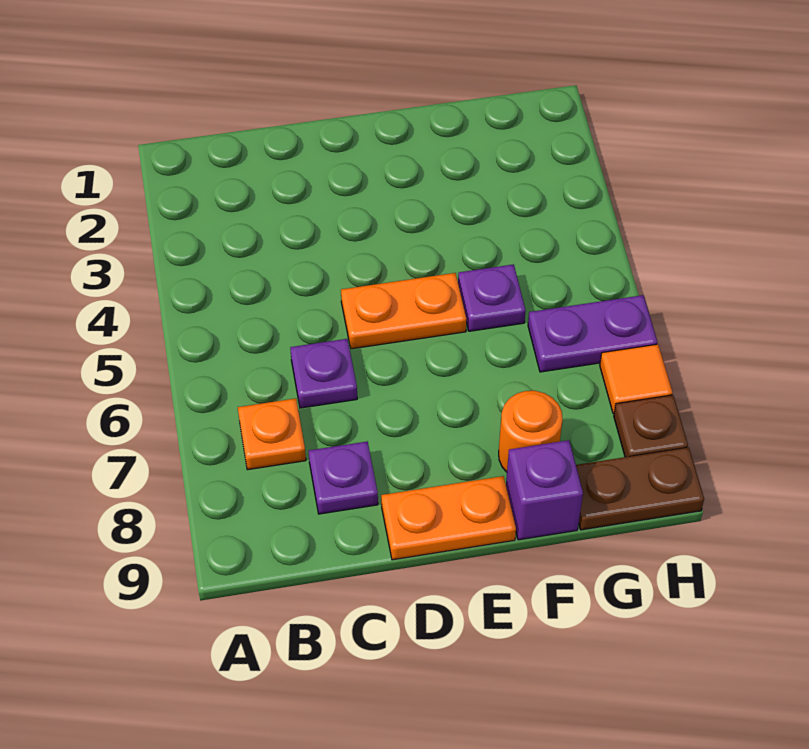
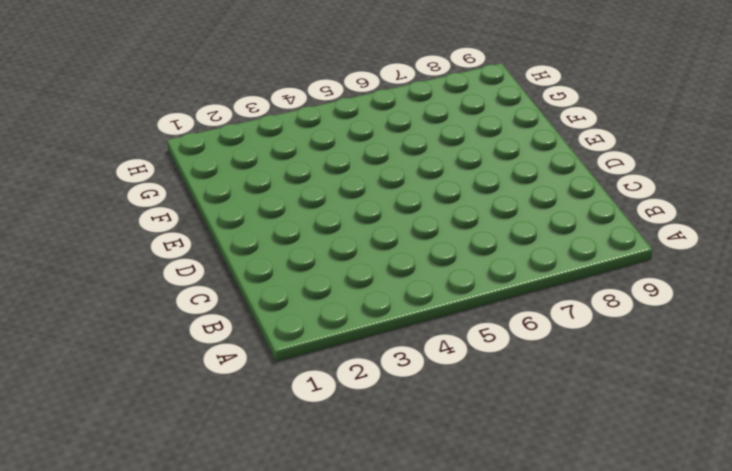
none -> orange plate B7 level 1
none -> purple plate C6 level 1
none -> purple plate C8 level 1

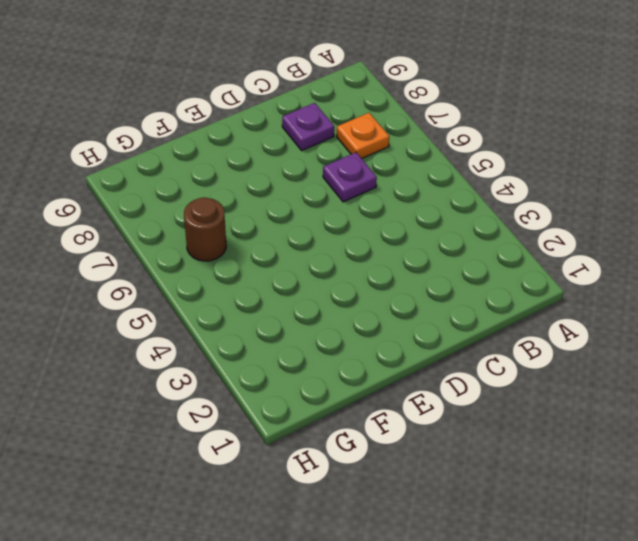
brown round brick G6 level 1 -> purple plate G6:H6 level 1
none -> orange plate D5:E5 level 1
none -> orange plate D9:E9 level 1
none -> purple plate F5 level 1

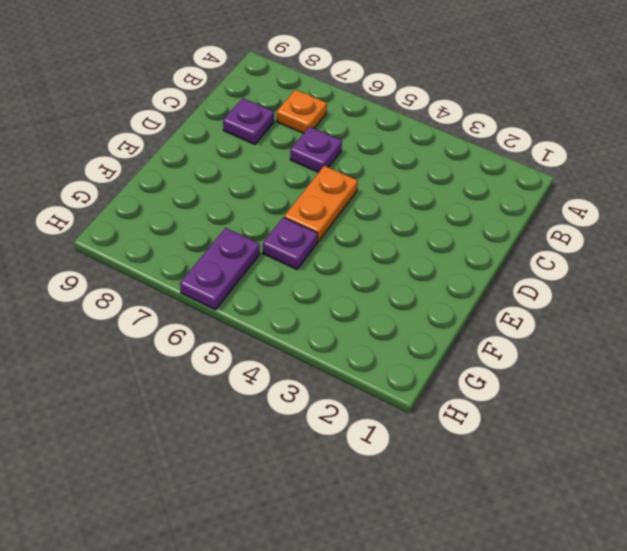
none -> orange plate D9:E9 level 1
none -> orange round brick F8 level 1
none -> purple brick F9 level 1

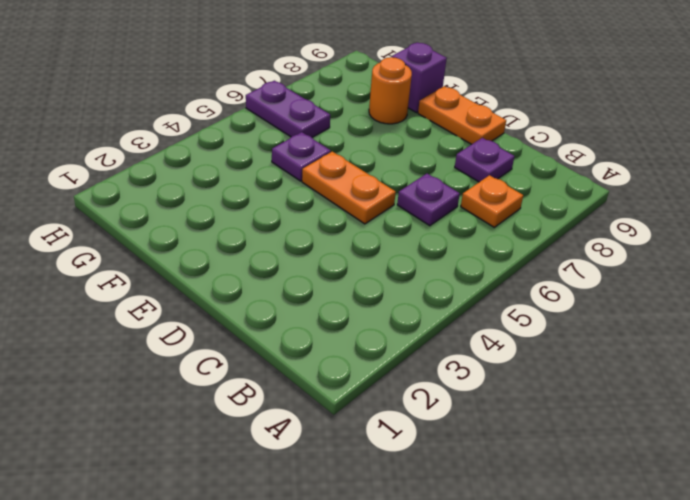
none -> brown plate G9:H9 level 1
none -> orange tile H7 level 1
none -> brown plate H8 level 1

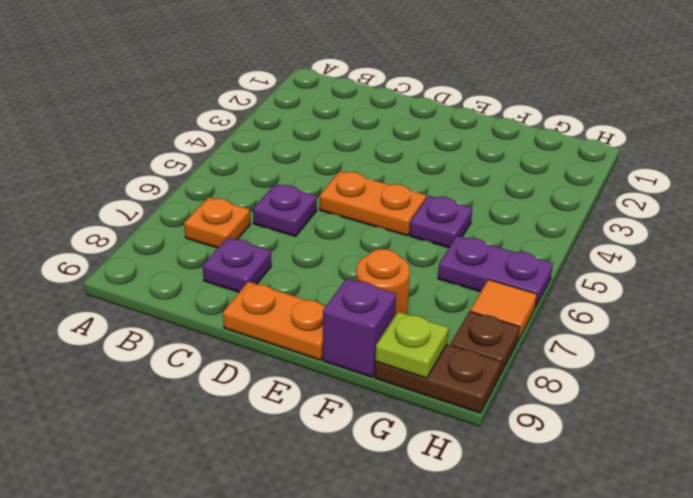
lime plate G9 level 2 -> none

